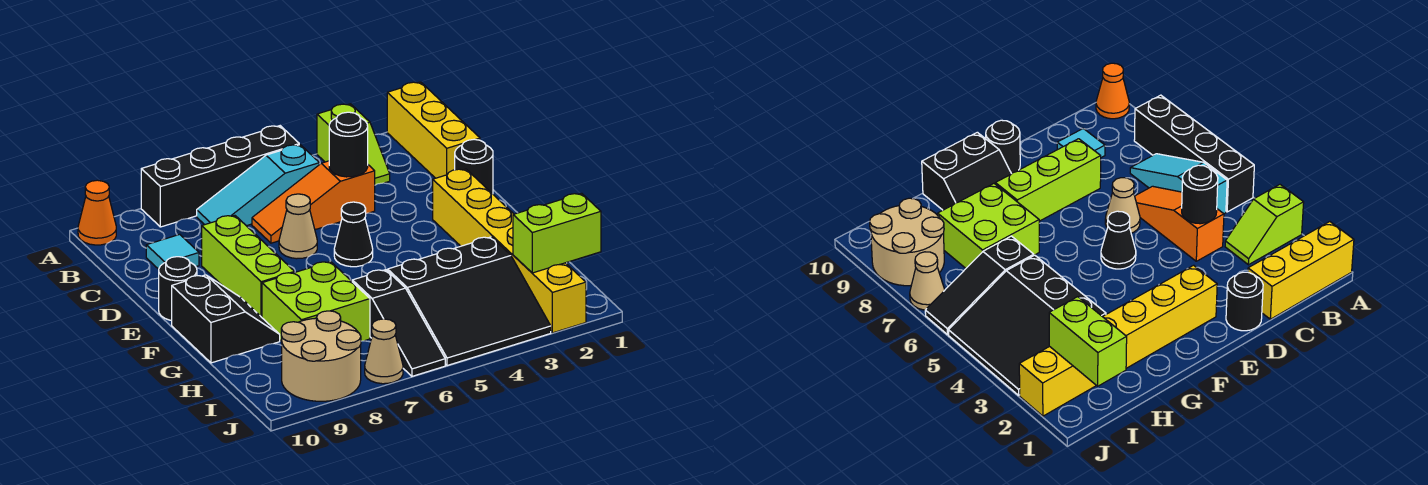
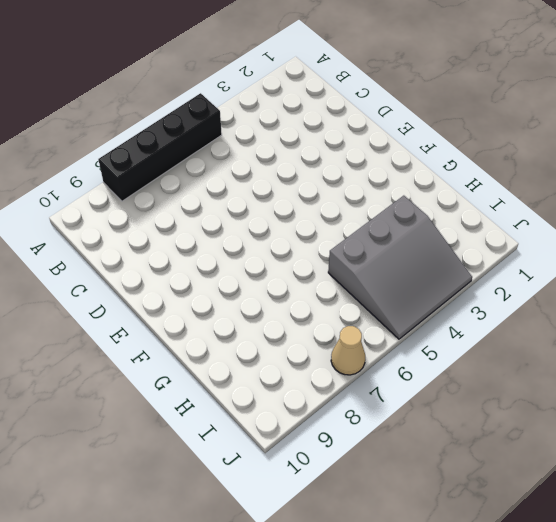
grey slope H3:J5 level 1 top H -> black slope H3:J5 level 1 top H
none -> yellow brick A1:C1 level 1
none -> lime slope A3:B3 level 1 top A
none -> orange cone A10 level 1

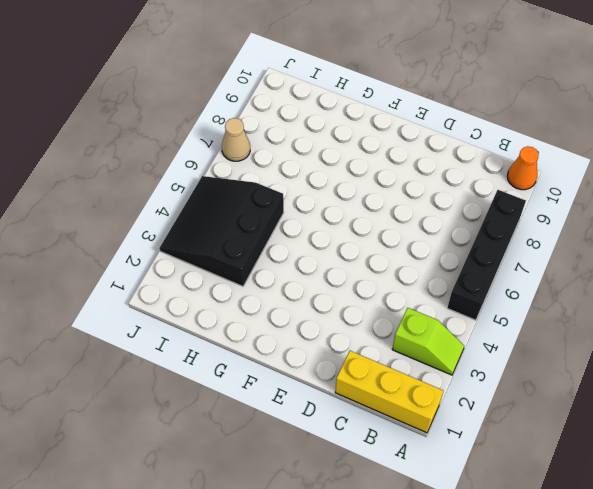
lime slope A3:B3 level 1 top B -> lime slope A3:B3 level 1 top A
none -> cyan slope B5:B7 level 1 top 5
none -> orange slope C4:C6 level 1 top 4
none -> cyan tile C9 level 1

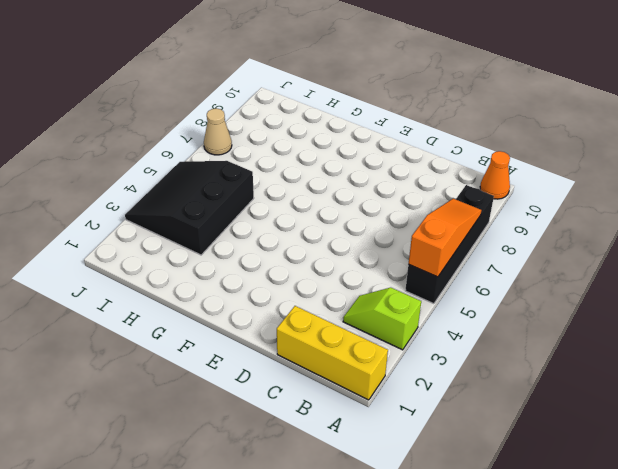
orange slope A5:A7 level 2 top 5 -> orange slope C4:C6 level 1 top 4
none -> cyan slope B5:B7 level 1 top 5
none -> cyan tile C9 level 1
none -> black round brick D1 level 1

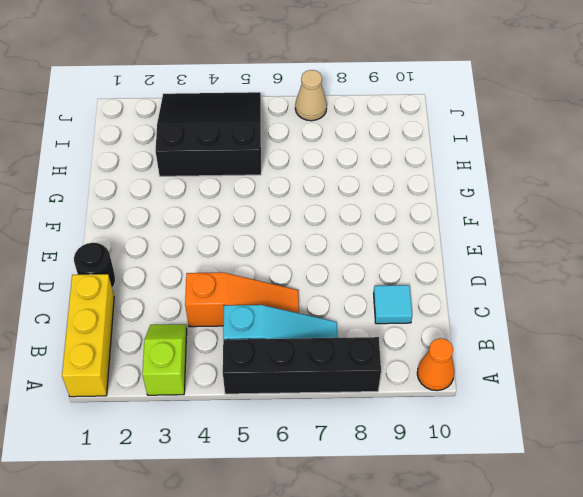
none -> tan cone D6 level 1
none -> lime brick D8:F8 level 1
none -> yellow brick E2:J2 level 1

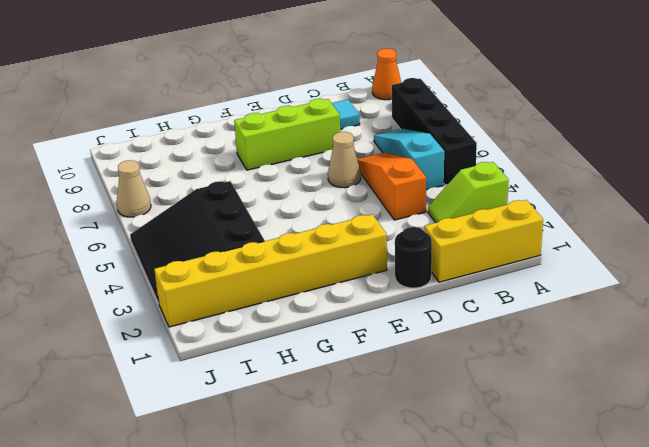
none -> black cone E5 level 1
none -> black round brick E10 level 1
none -> black slope F9:G10 level 1 top 10

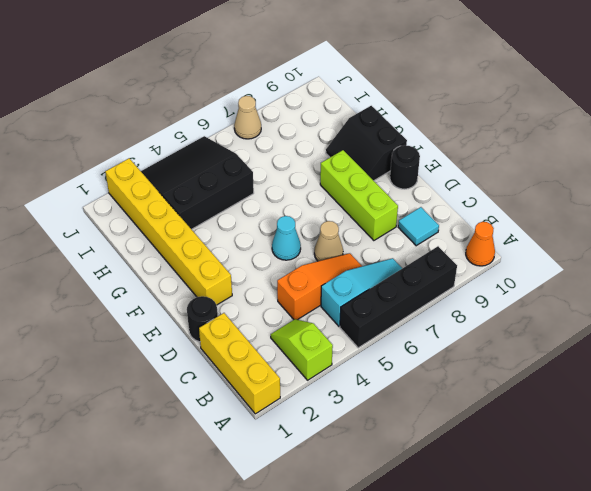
cyan cone E5 level 1 -> black cone E5 level 1
none -> lime brick G7:H8 level 1
none -> black slope H6:J6 level 1 top H
none -> tan round brick I8:J9 level 1

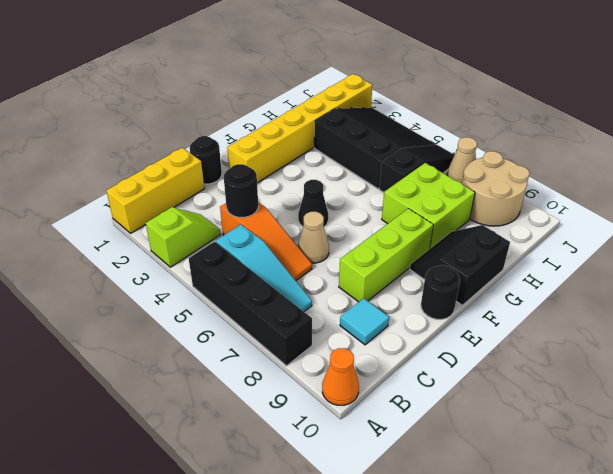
none -> lime brick I1:I2 level 2

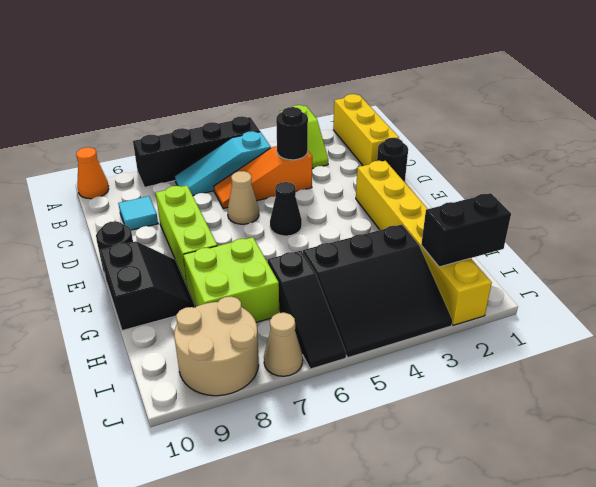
black brick I1:I2 level 2 -> lime brick I1:I2 level 2

